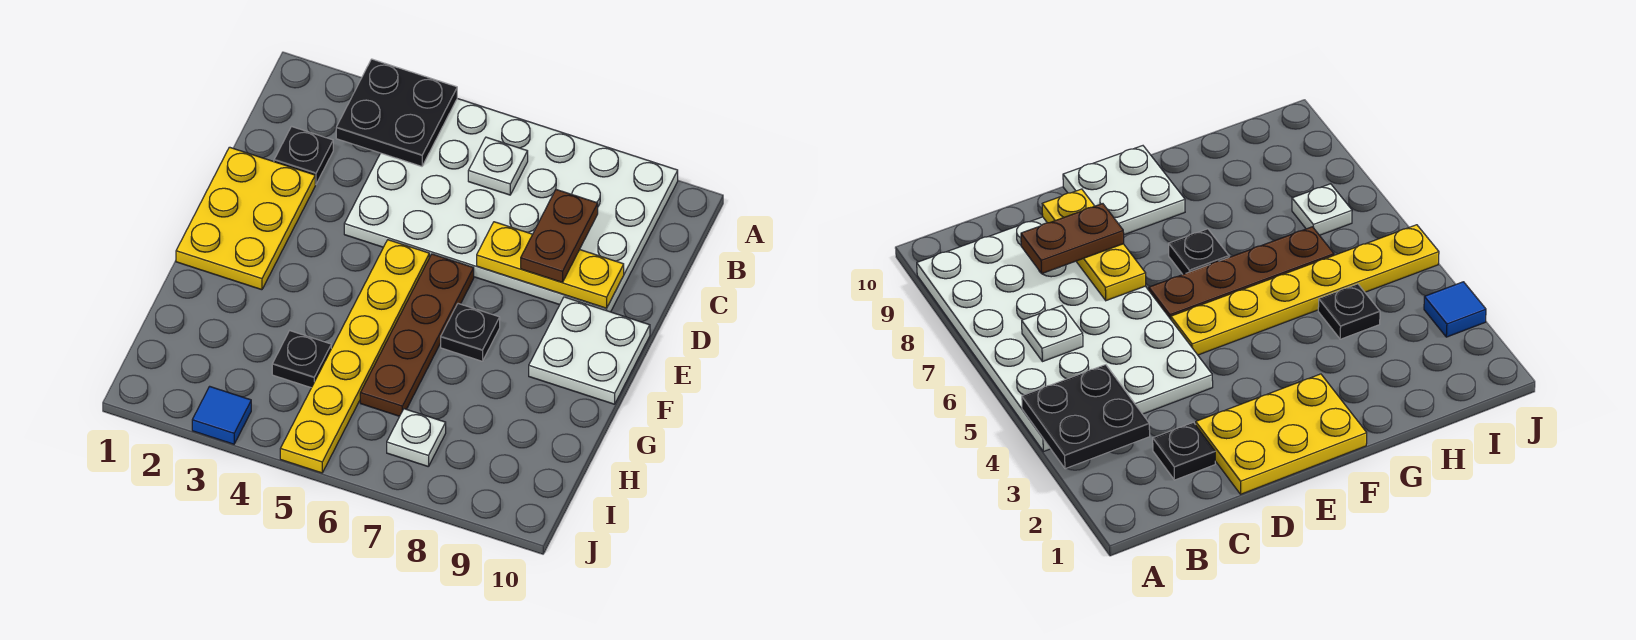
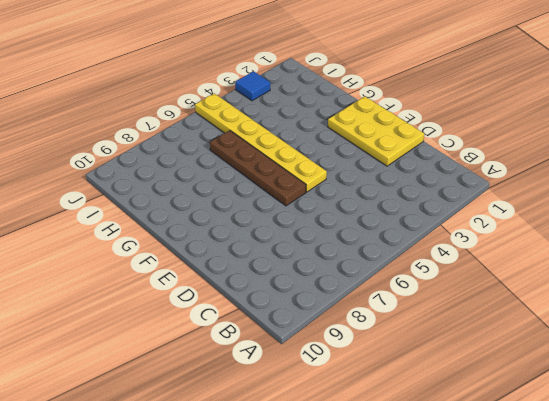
none -> white plate A4:D9 level 1
none -> black plate C2 level 1
none -> white plate E9:F10 level 1

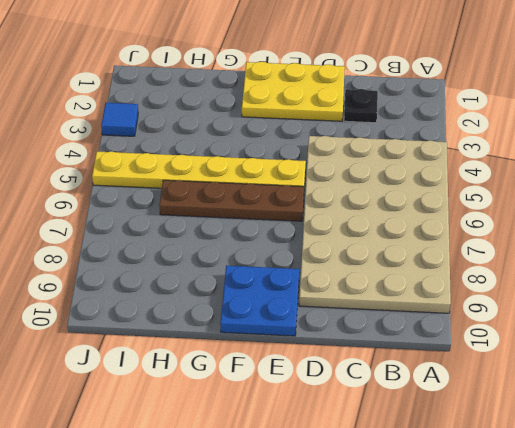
tan plate A4:D9 level 1 -> white plate A4:D9 level 1
blue plate E9:F10 level 1 -> white plate E9:F10 level 1
none -> black plate F7 level 1
none -> black plate H4 level 1
none -> white plate I7 level 1

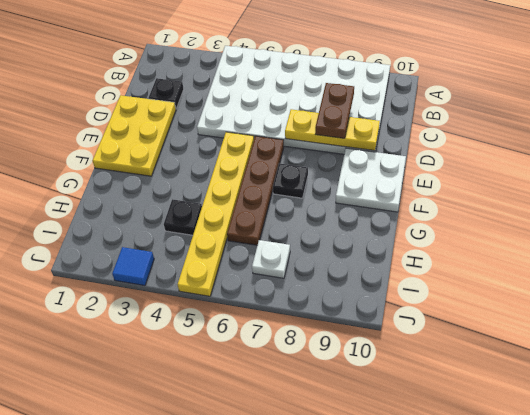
none -> black plate A3:B4 level 2
none -> white plate B6 level 2

